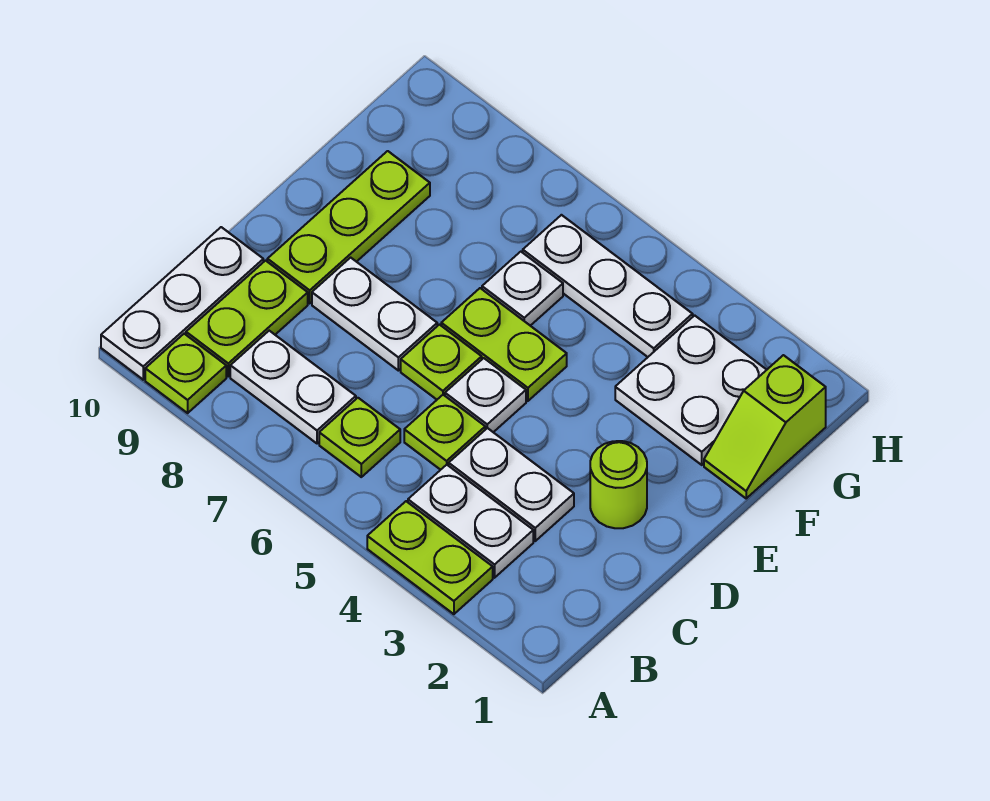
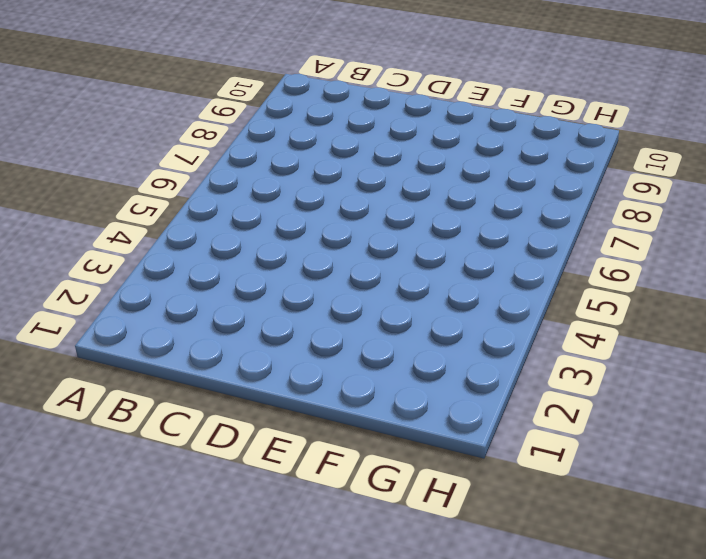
none -> lime plate A3:A4 level 1
none -> lime plate A9 level 1
none -> white plate A10:C10 level 1

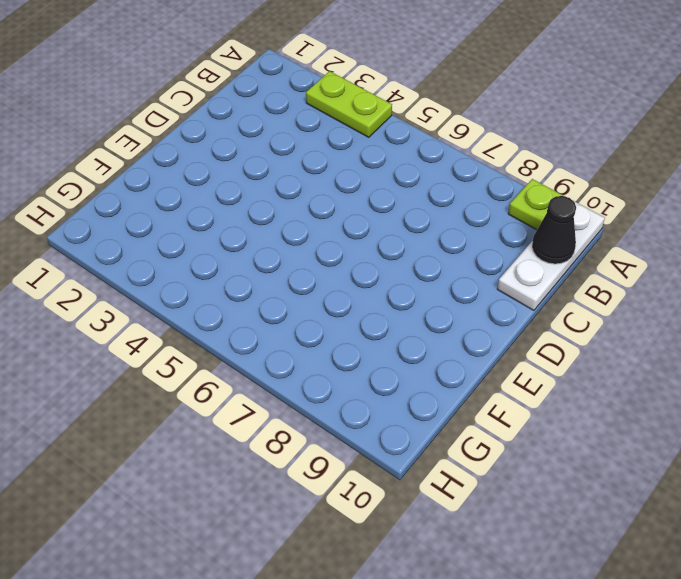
black cone B10 level 2 -> none
none -> white plate B3:B4 level 1
none -> lime plate B6 level 1
none -> white plate B7:B8 level 1

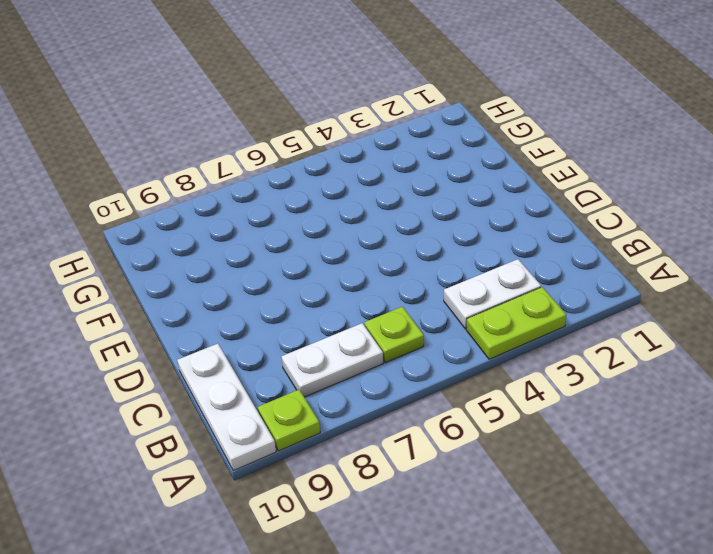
none -> lime plate B9:C9 level 1
none -> white plate C3:C4 level 1
none -> lime plate C5 level 1

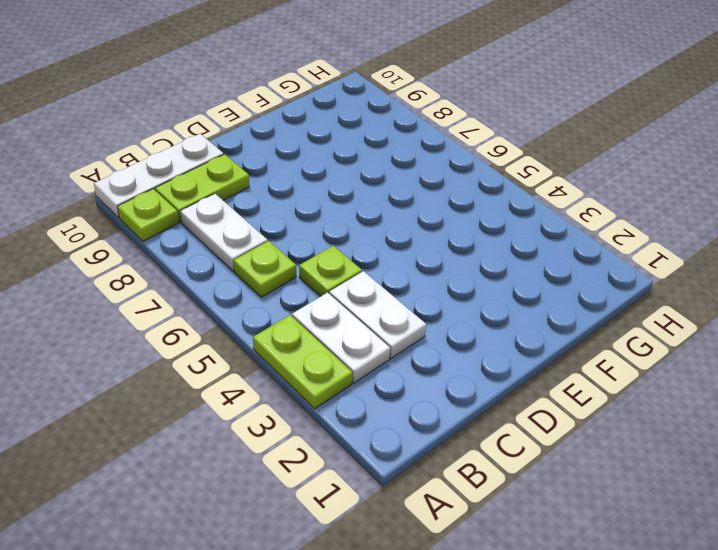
none -> lime round brick D2 level 1
none -> white plate D5 level 1
none -> lime plate D6 level 1

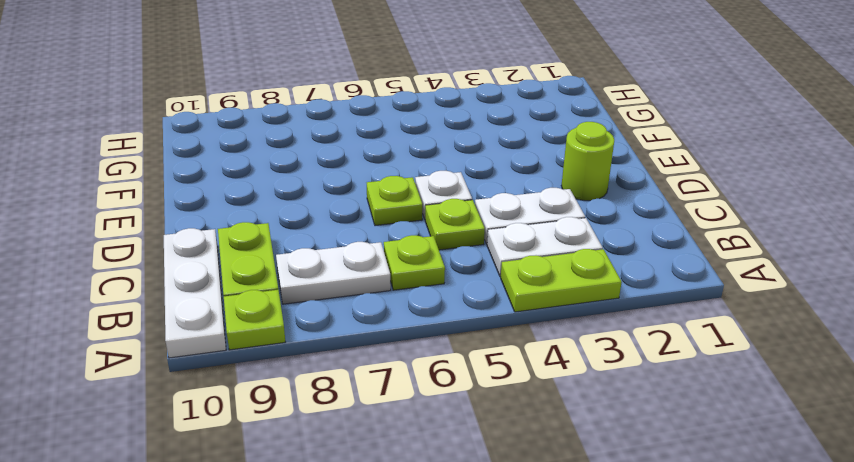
none -> white plate D7:D8 level 1
none -> lime plate D9:F9 level 1
none -> lime plate E5:E6 level 1

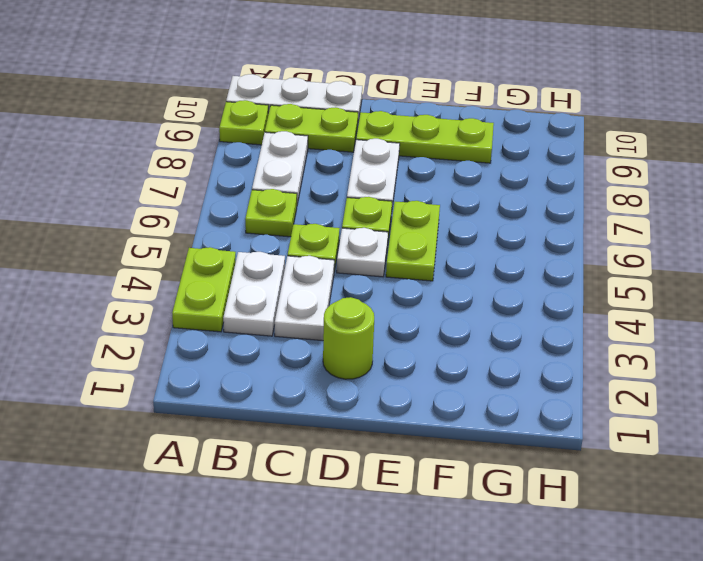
none -> lime slope F1:G1 level 1 top G
none -> white plate F2:G3 level 1
none -> white plate F6 level 1

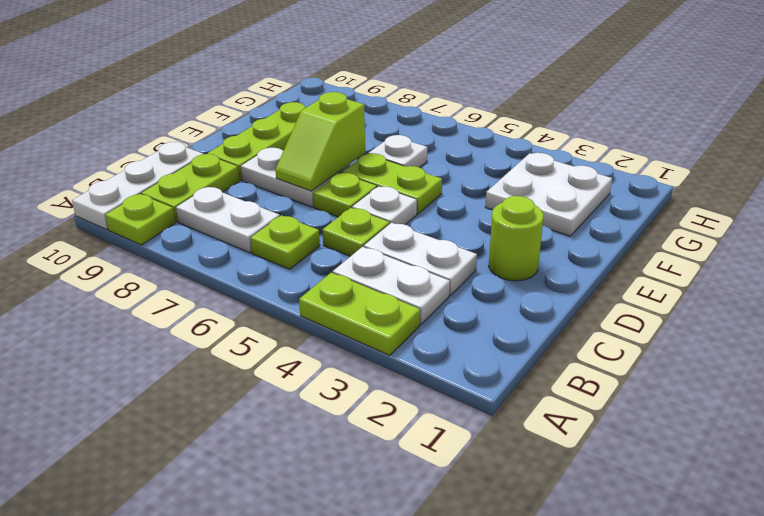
lime slope D7:E7 level 2 top E -> lime slope F1:G1 level 1 top G
none -> white plate G4:G6 level 1

